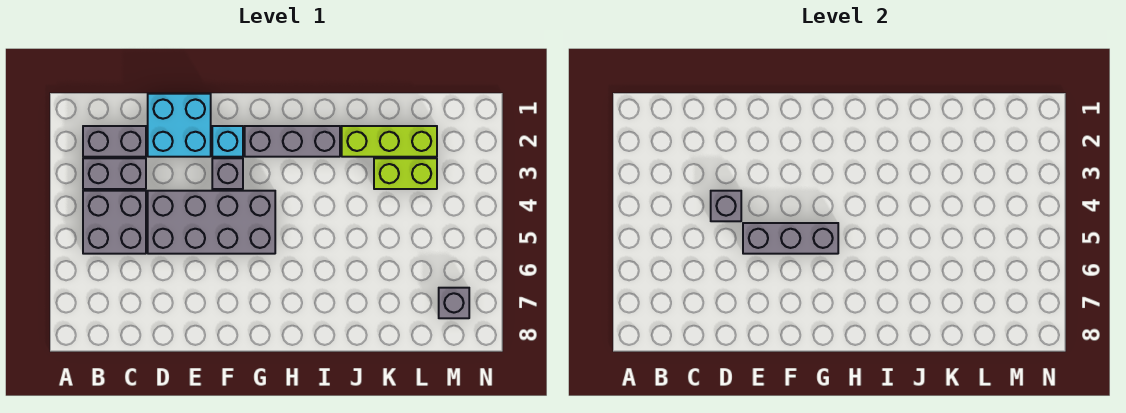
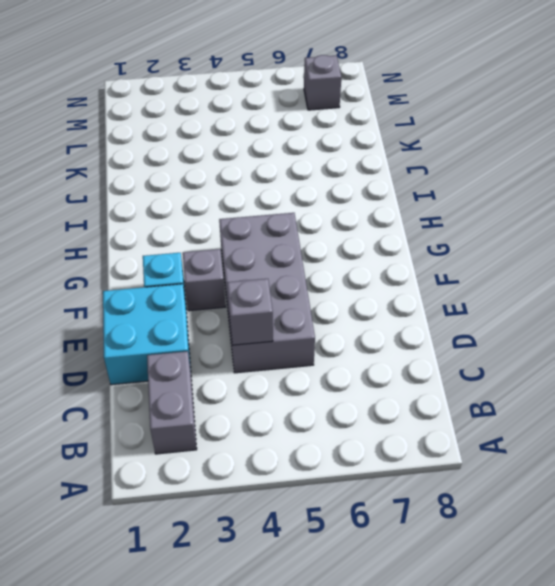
none -> grey brick B3:C3 level 1
none -> grey brick B4:C5 level 1
none -> grey brick G2:I2 level 1

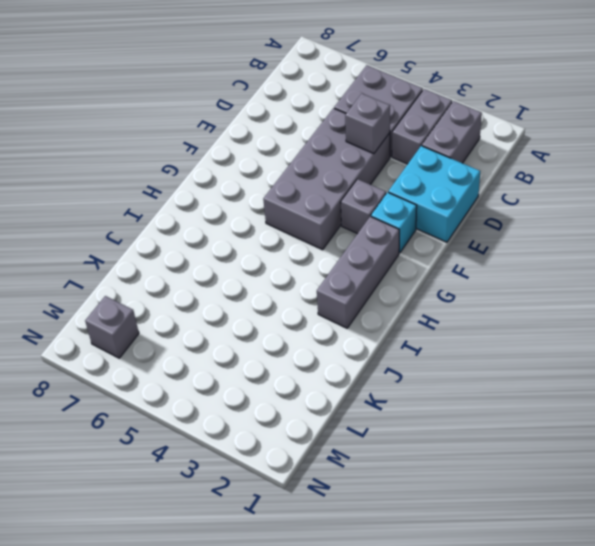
none -> lime brick J2:L2 level 1
none -> lime brick K3:L3 level 1
none -> grey brick E5:G5 level 2

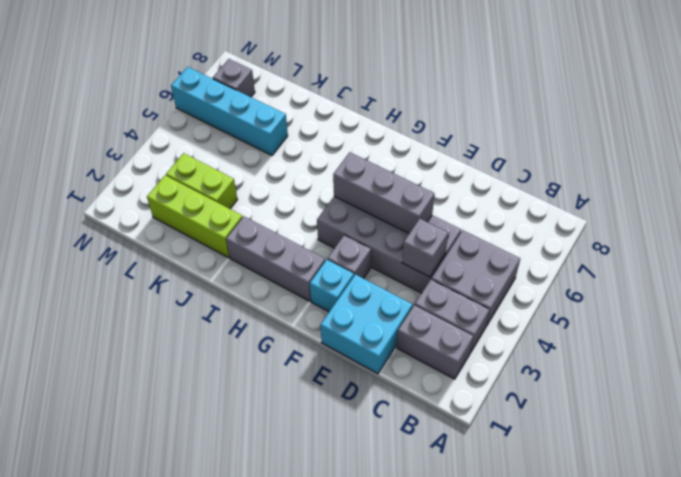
cyan brick K6:N6 level 1 -> none

